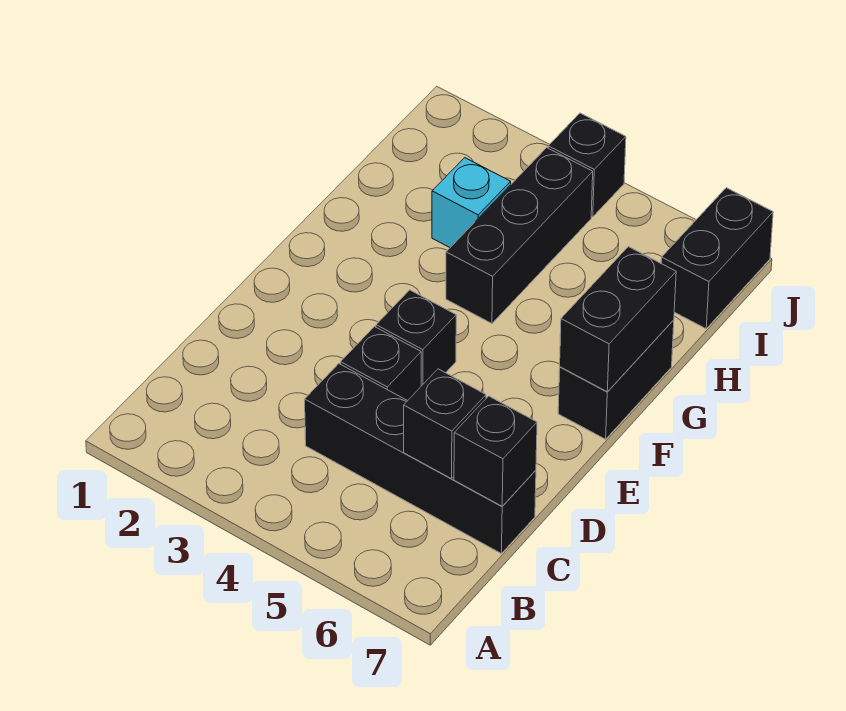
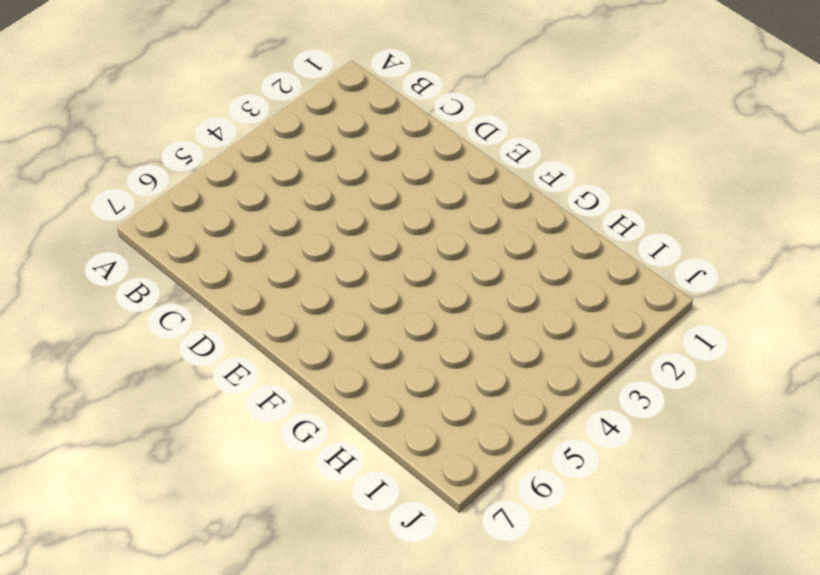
none -> black brick C4:C7 level 1
none -> black brick D4 level 1

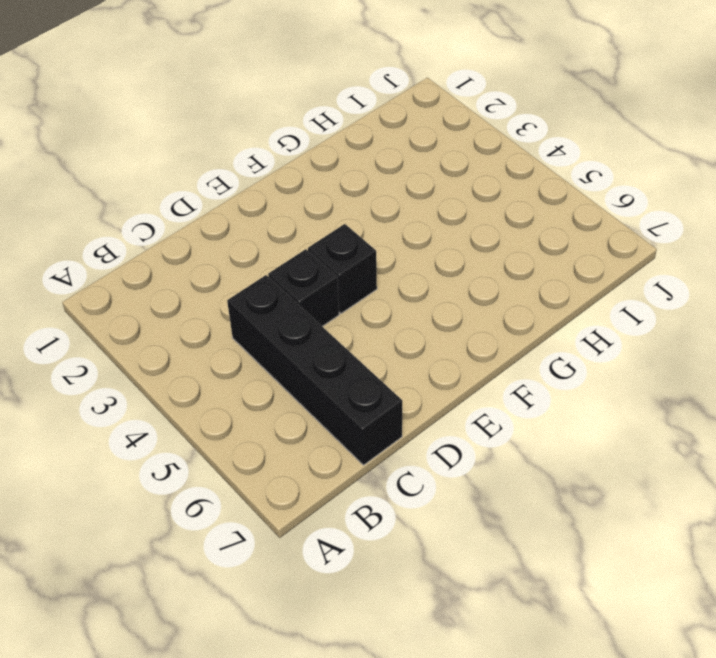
none -> black brick F7:G7 level 1
none -> black brick G4:I4 level 1

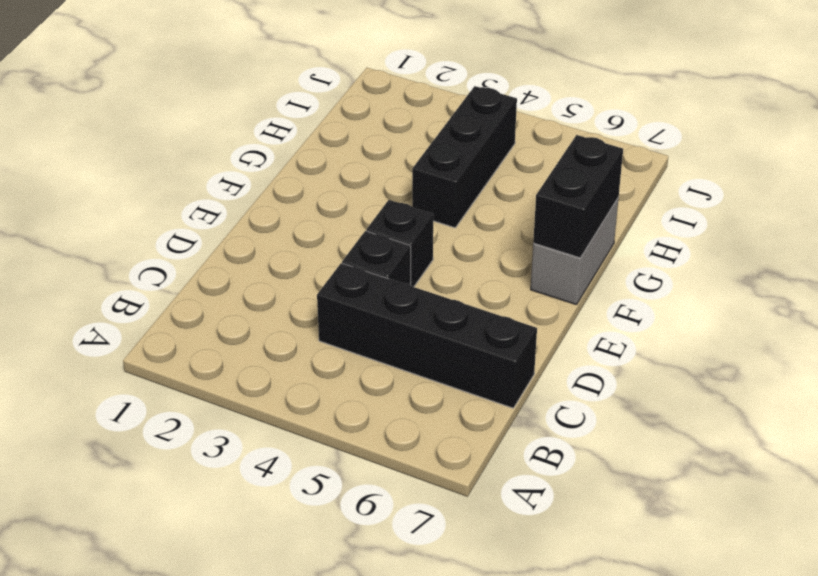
grey brick F7:G7 level 1 -> black brick F7:G7 level 1
none -> cyan brick H3 level 1
none -> black brick I7:J7 level 1

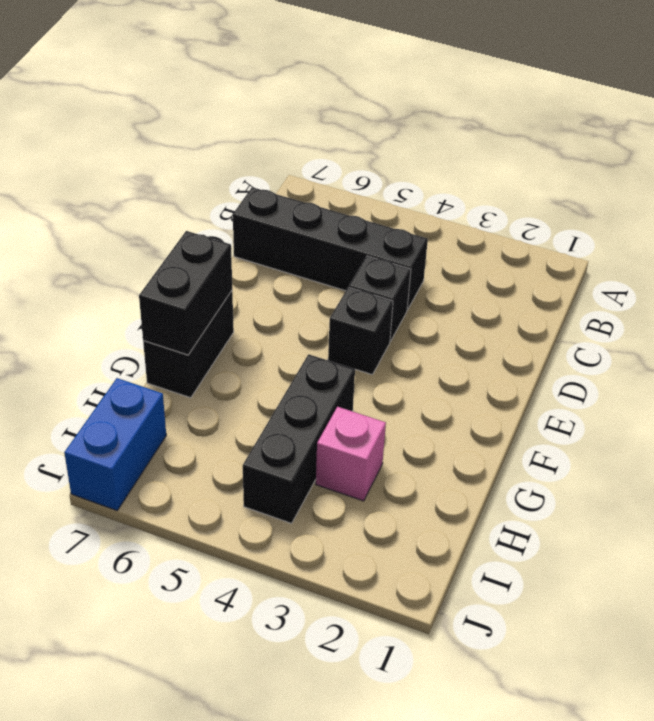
pink brick H3 level 1 -> cyan brick H3 level 1
blue brick I7:J7 level 1 -> black brick I7:J7 level 1
none -> black brick J4 level 1
none -> black brick C6 level 2

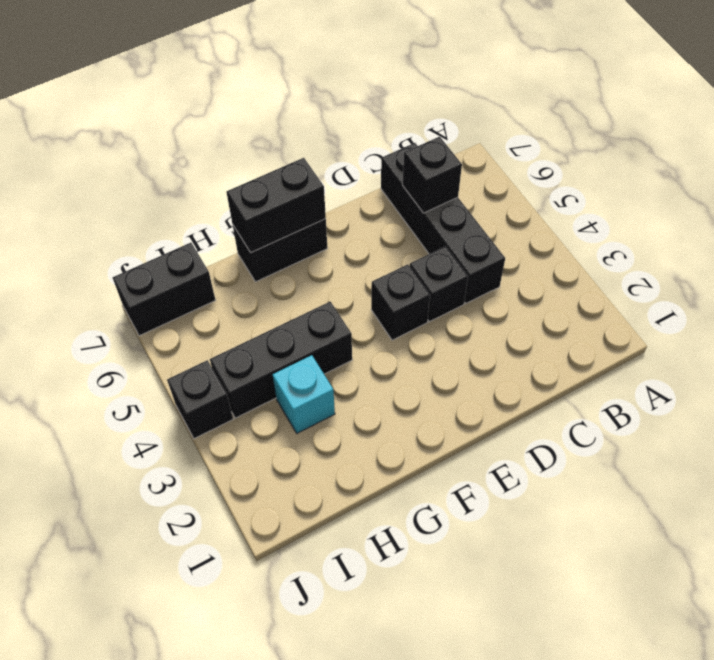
none -> black brick C7 level 2

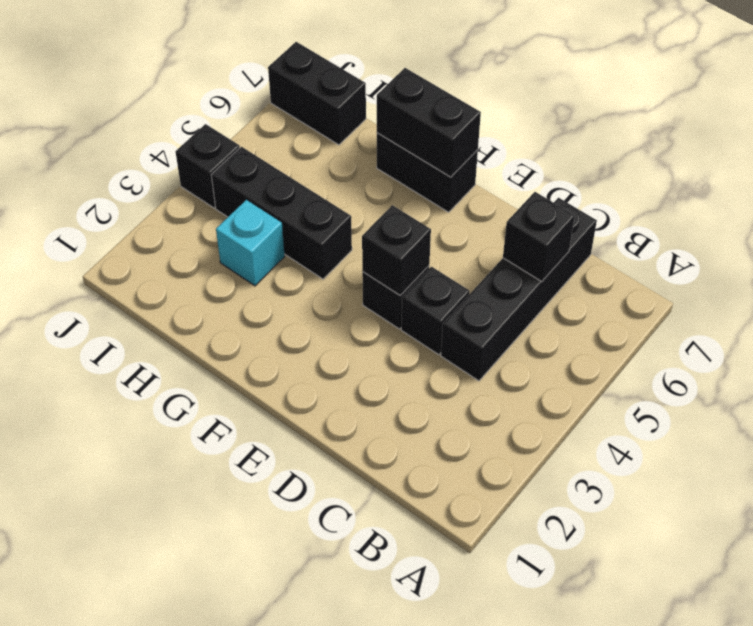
black brick E4 level 2 -> black brick C7 level 2

